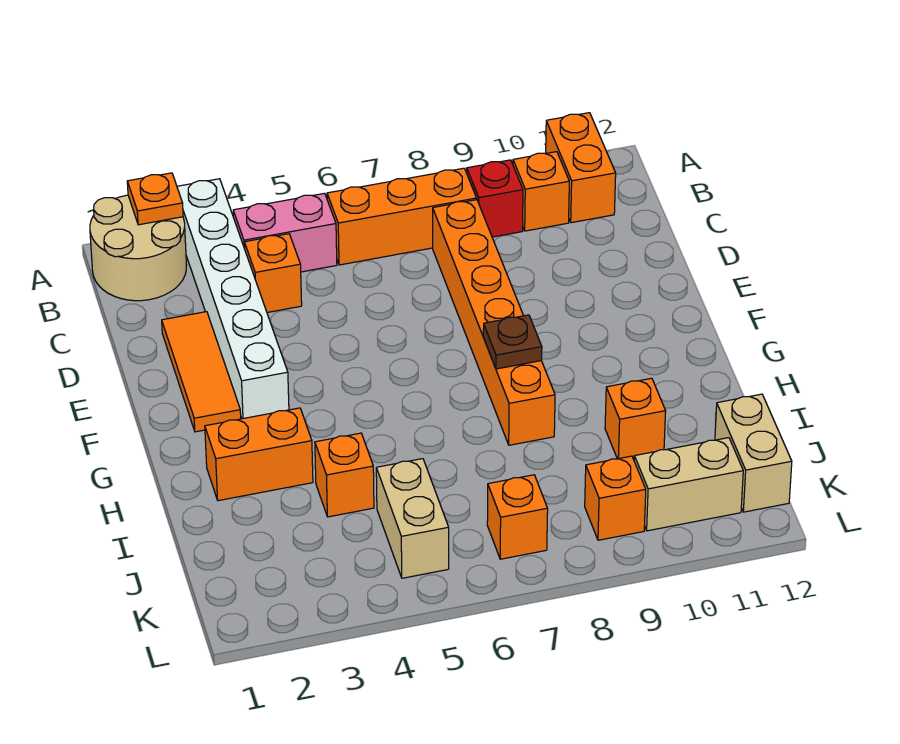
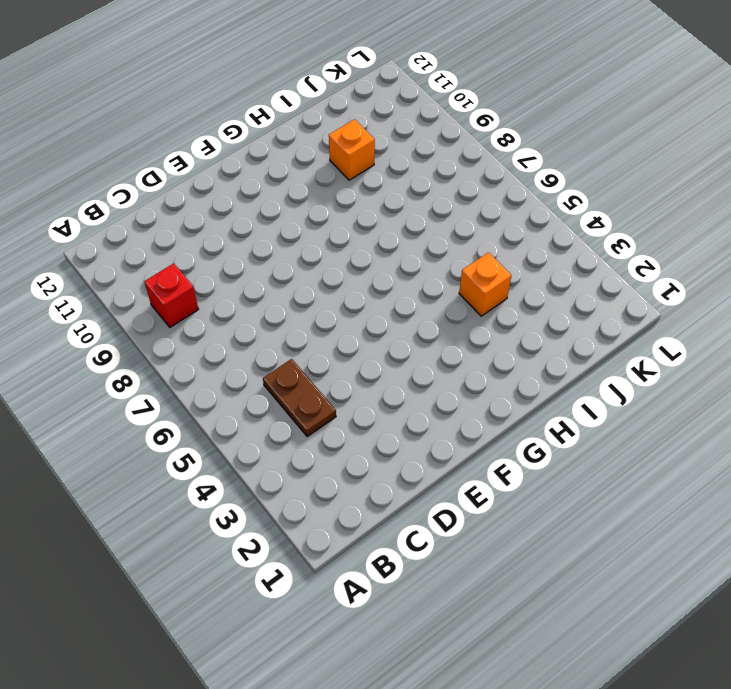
brown plate C4:C5 level 1 -> orange brick C4 level 1
none -> tan round brick A1:B2 level 1
none -> white brick A3:F3 level 1
none -> orange brick A11:B11 level 1

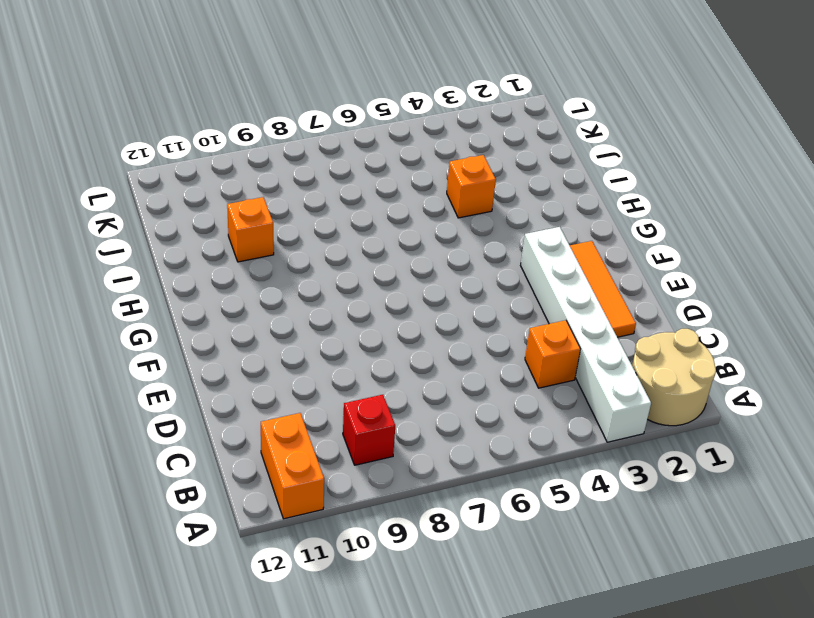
none -> pink brick B4:B5 level 1
none -> orange brick B6:B8 level 1
none -> orange brick B10 level 1

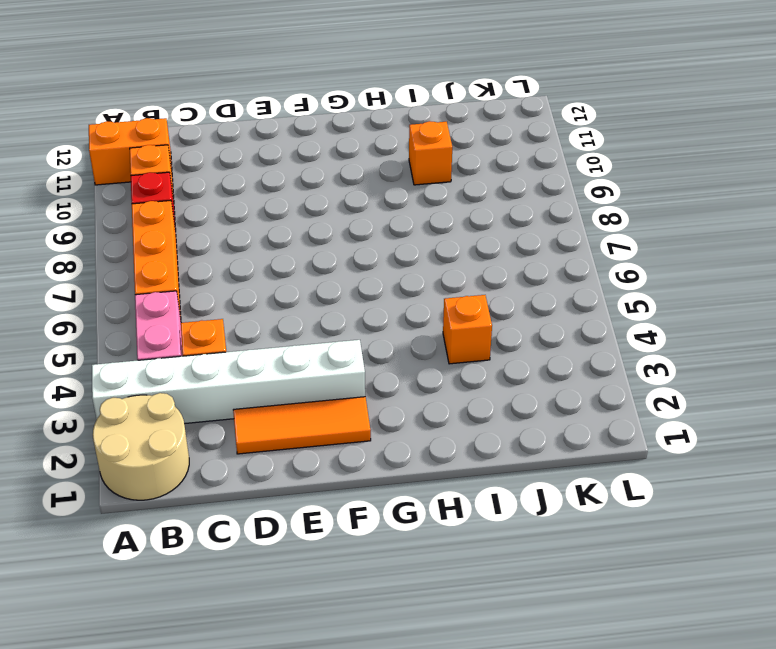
none -> orange brick C8:H8 level 1
none -> orange brick H2:H3 level 1
none -> tan brick J5:K5 level 1

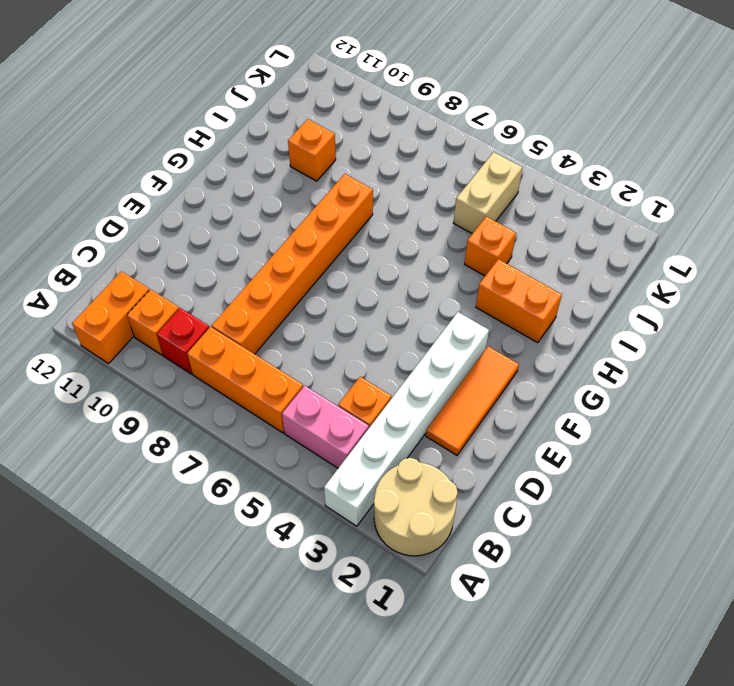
none -> tan brick J12:K12 level 1
none -> orange brick K7 level 1
none -> orange brick K9 level 1

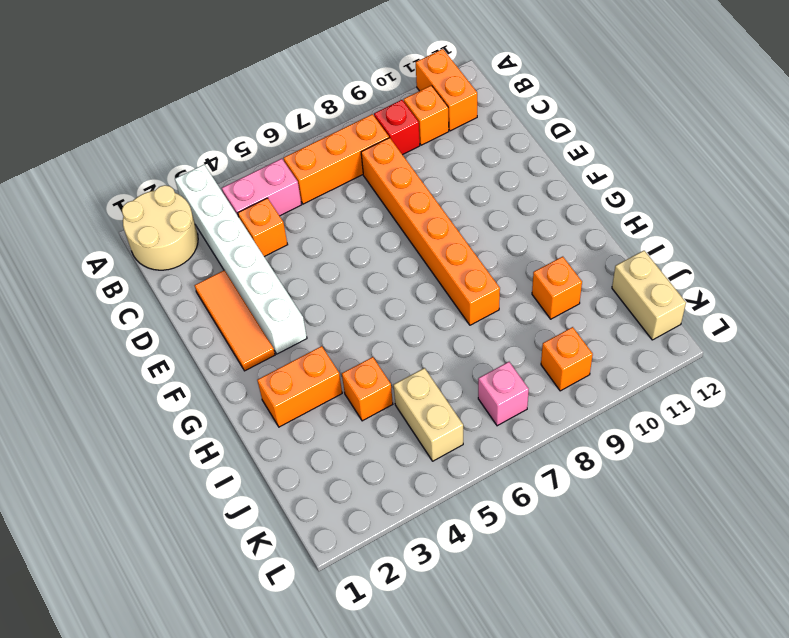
pink brick K7 level 1 -> orange brick K7 level 1
none -> tan brick K10:K11 level 1
none -> orange plate A2 level 2
none -> brown plate G8 level 2

